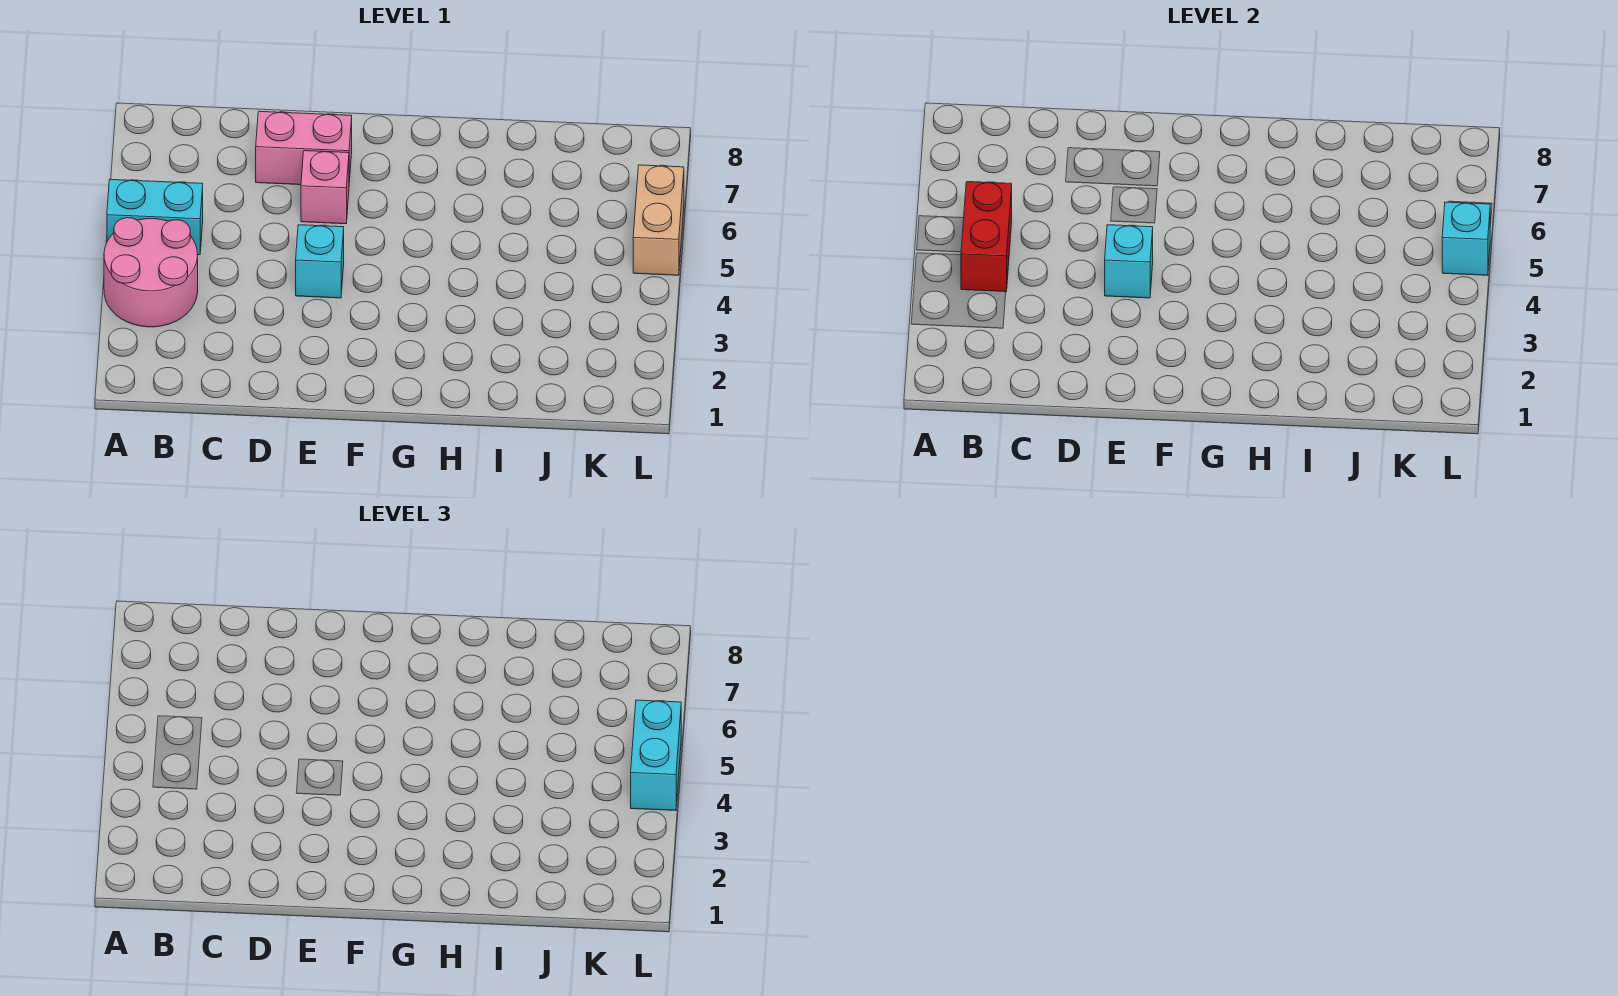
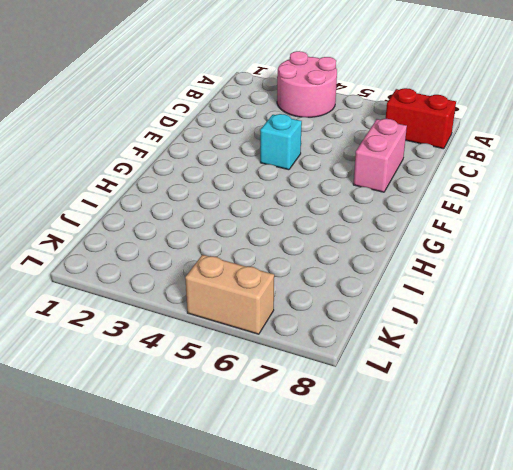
red brick B7:B8 level 1 -> red brick B4:B5 level 2
none -> cyan brick A5:B5 level 1
none -> pink brick E6 level 1

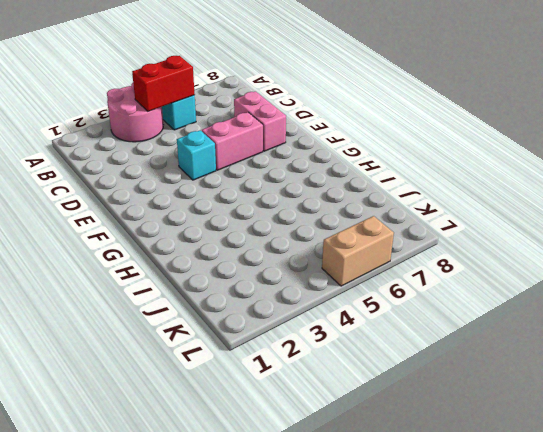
pink brick E5:E6 level 1 -> pink brick E6 level 1
none -> cyan brick E4 level 2
none -> cyan brick L5 level 2

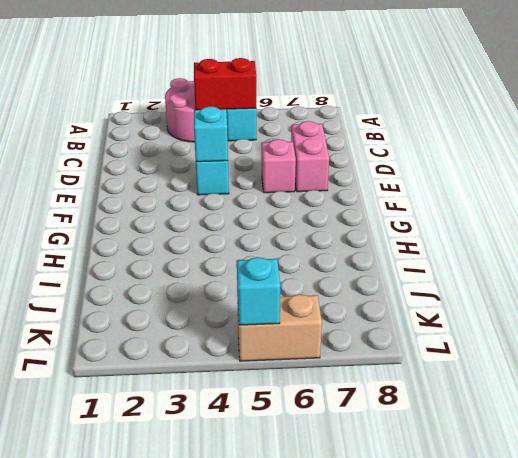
none -> cyan brick L4:L5 level 3

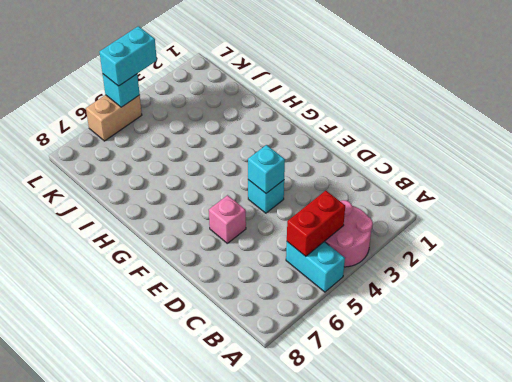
none -> pink brick D7:E7 level 1

